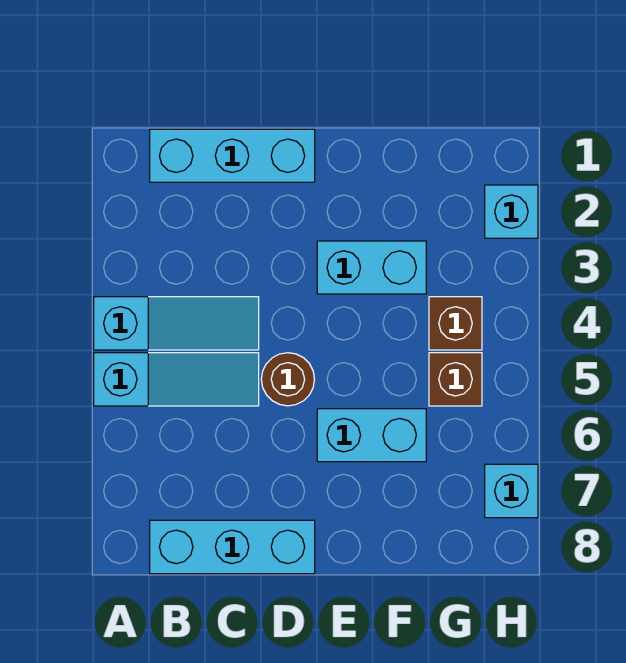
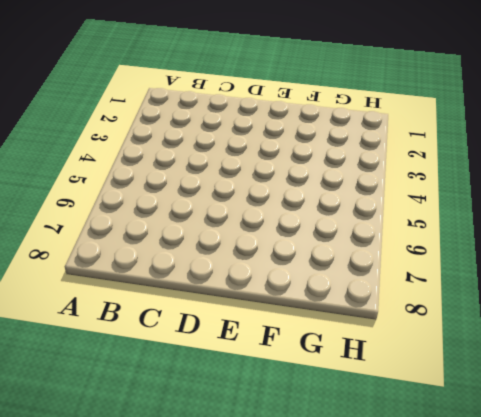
none -> cyan slope A4:C4 level 1 top A
none -> cyan slope A5:C5 level 1 top A

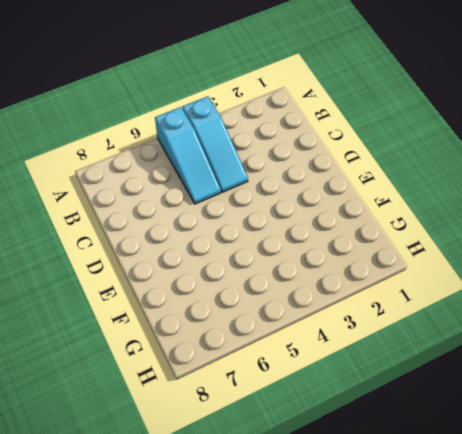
none -> cyan brick B1:D1 level 1
none -> cyan brick B8:D8 level 1

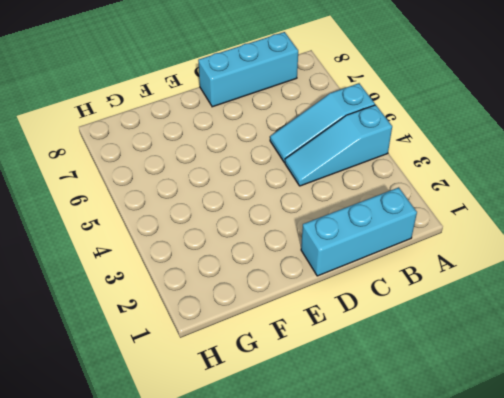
none -> brown round brick D5 level 1
none -> cyan brick E3:F3 level 1

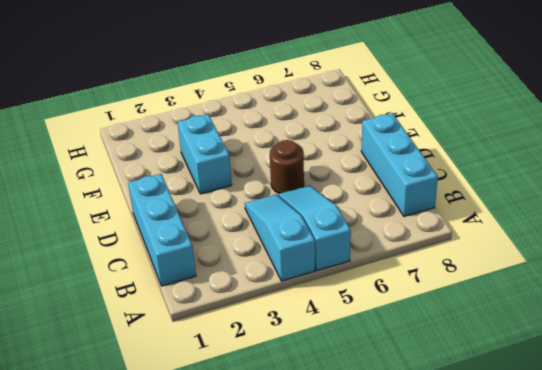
none -> cyan brick E6:F6 level 1
none -> brown brick G4 level 1

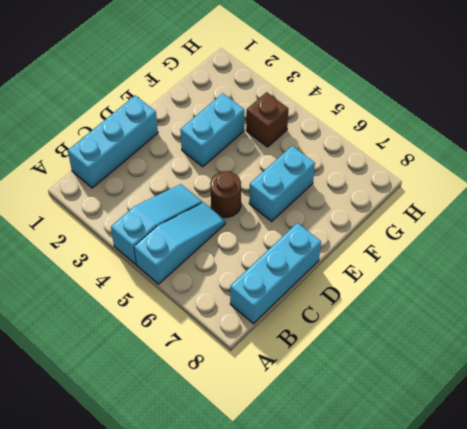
none -> brown brick G5 level 1
none -> cyan brick H2 level 1

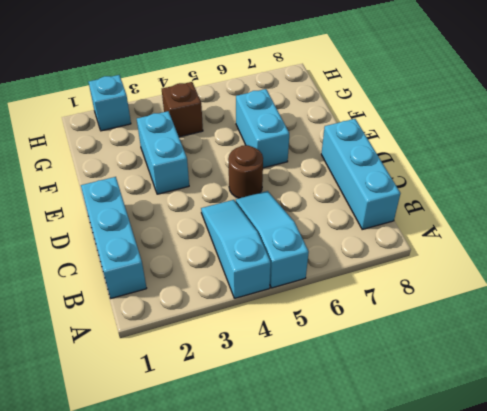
none -> brown brick G5 level 1
none -> cyan brick H7 level 1

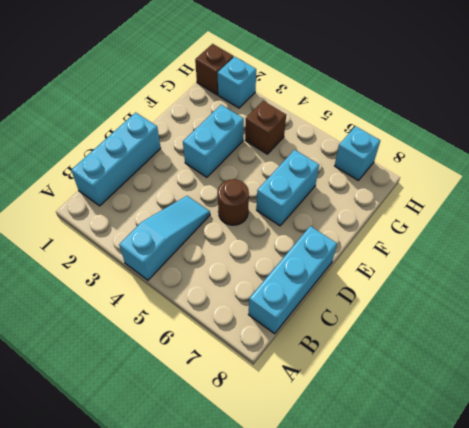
brown brick H1 level 1 -> brown brick G5 level 1
none -> cyan slope A5:C5 level 1 top A

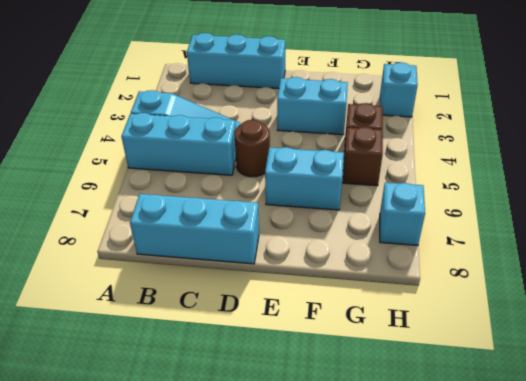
cyan brick A5:C5 level 1 -> cyan slope A5:C5 level 1 top A

